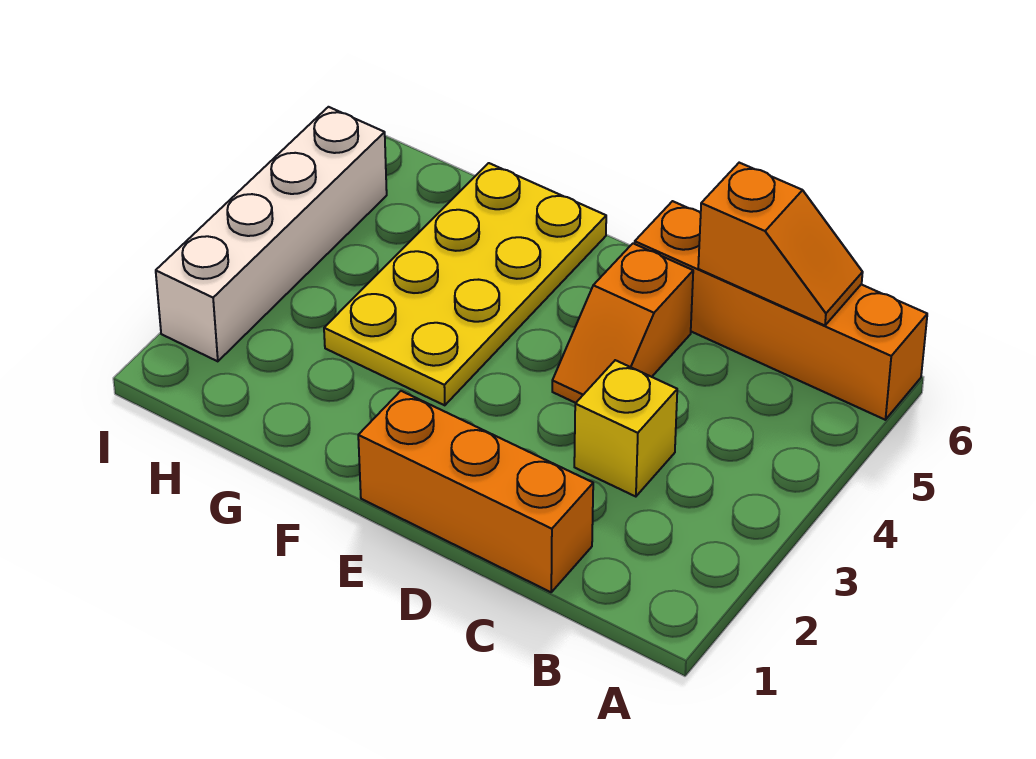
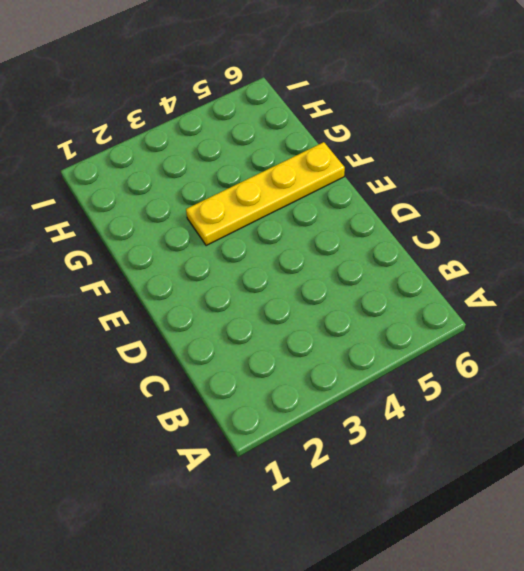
yellow plate F3:F6 level 1 -> yellow plate F3:G6 level 1
none -> orange brick A6:D6 level 1
none -> orange brick C1:E1 level 1

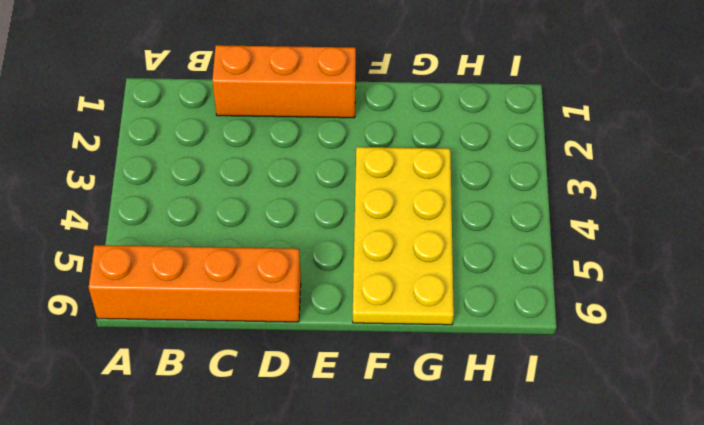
none -> yellow brick C3 level 1
none -> orange slope D4:D5 level 1 top 5

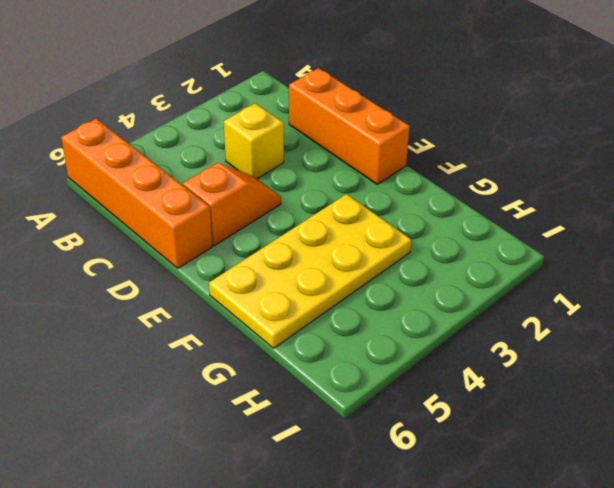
none -> white brick I2:I5 level 1
none -> orange slope B6:C6 level 2 top C

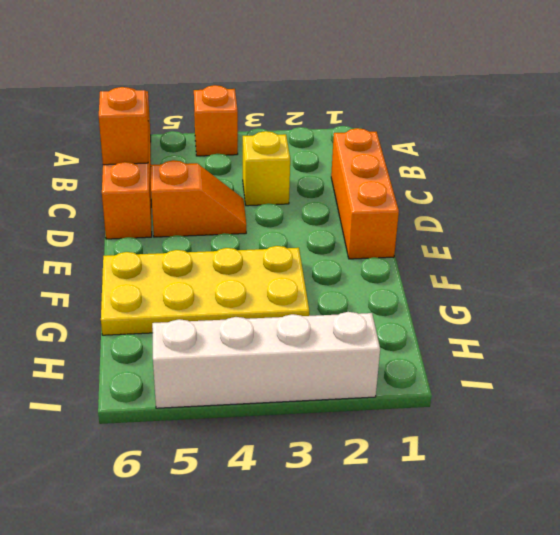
orange brick A4 level 1 -> none

